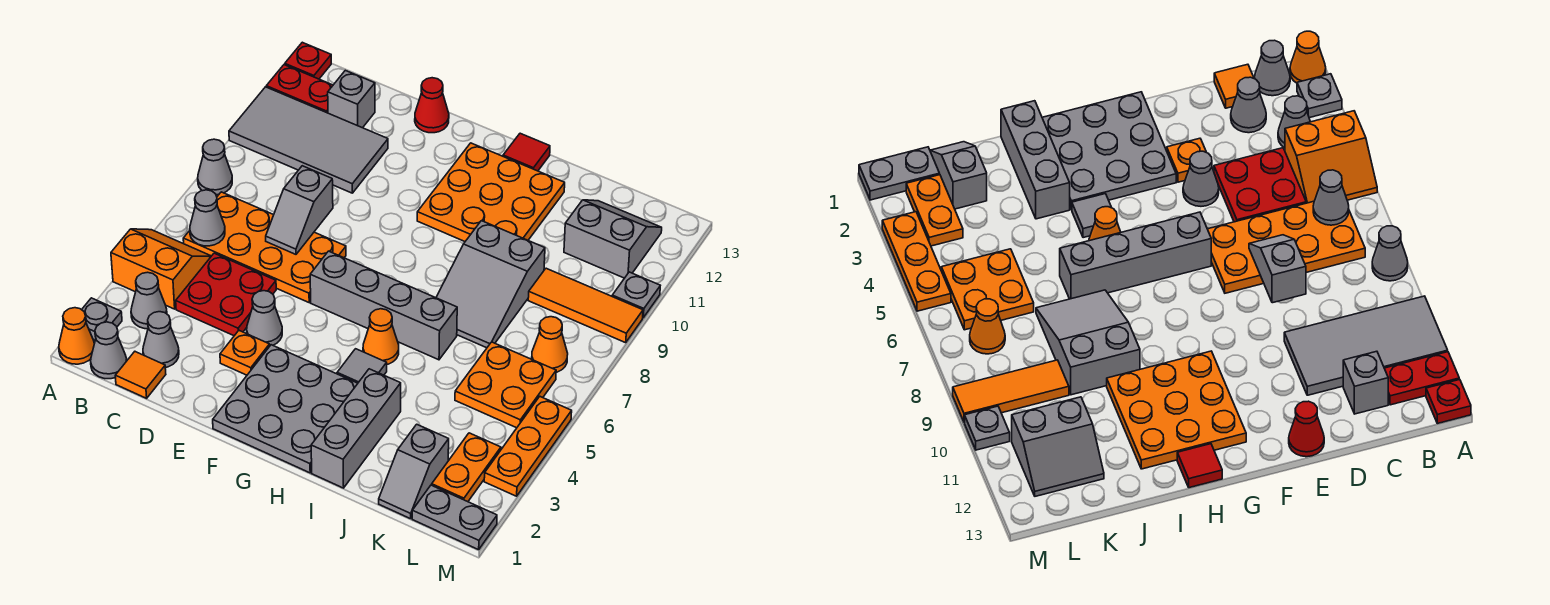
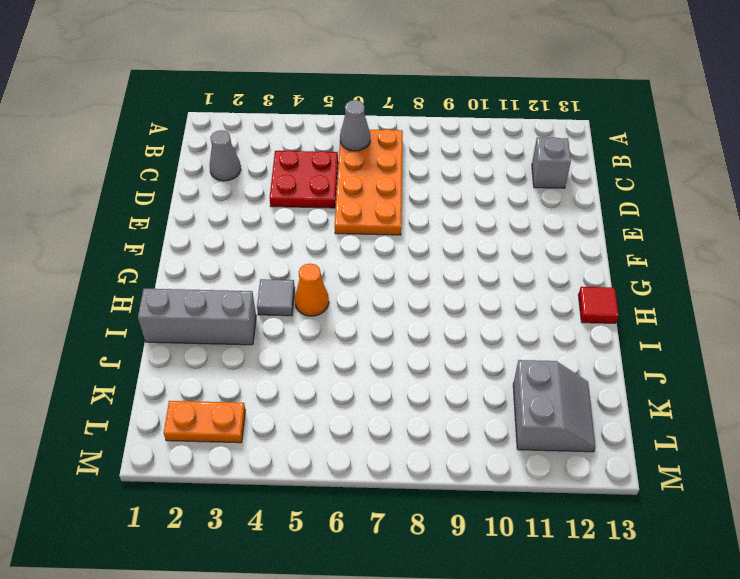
none -> orange cone A1 level 1
none -> grey plate A2 level 1
none -> orange slope A4:B5 level 1 top 4
none -> grey cone A8 level 1

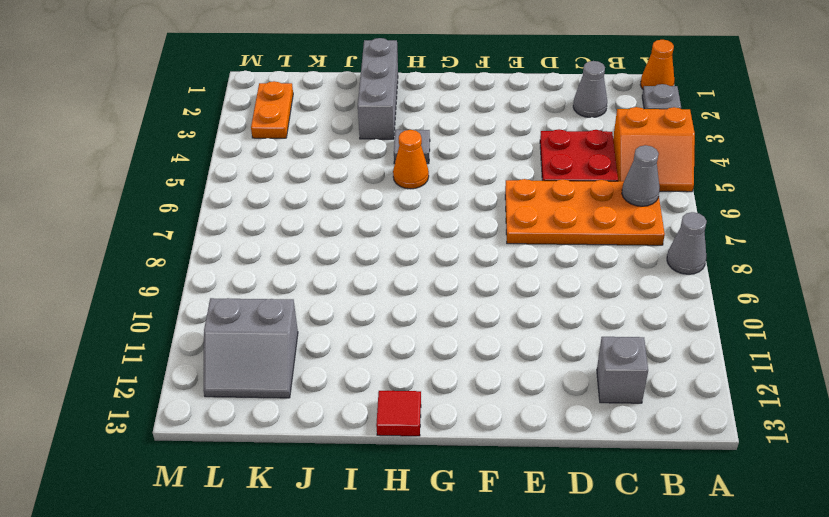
none -> grey tile A10:D11 level 1
none -> red plate A12:B12 level 1
none -> red plate A13 level 1
none -> grey cone B1 level 1

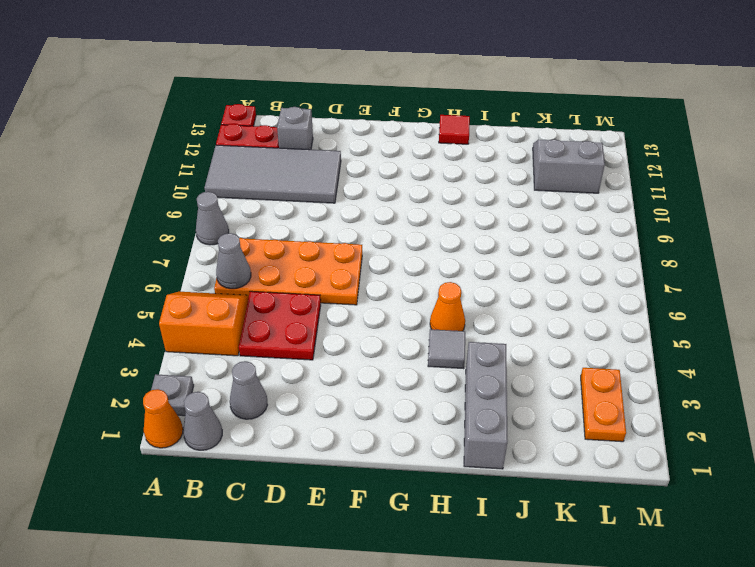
none -> grey cone B3 level 1
none -> orange tile C1 level 1
none -> orange plate E3 level 1
none -> grey cone E4 level 1

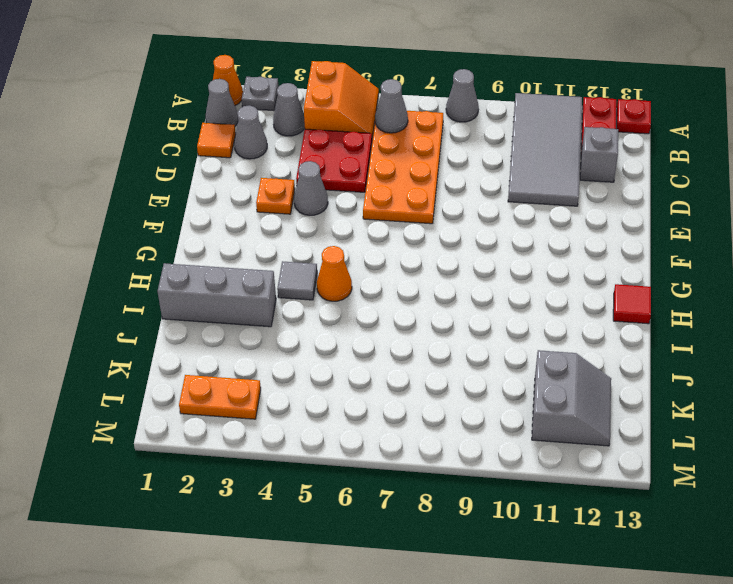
none -> red cone E13 level 1
none -> grey plate F1:H3 level 1
none -> grey brick F6:I6 level 1
none -> orange plate G10:I12 level 1

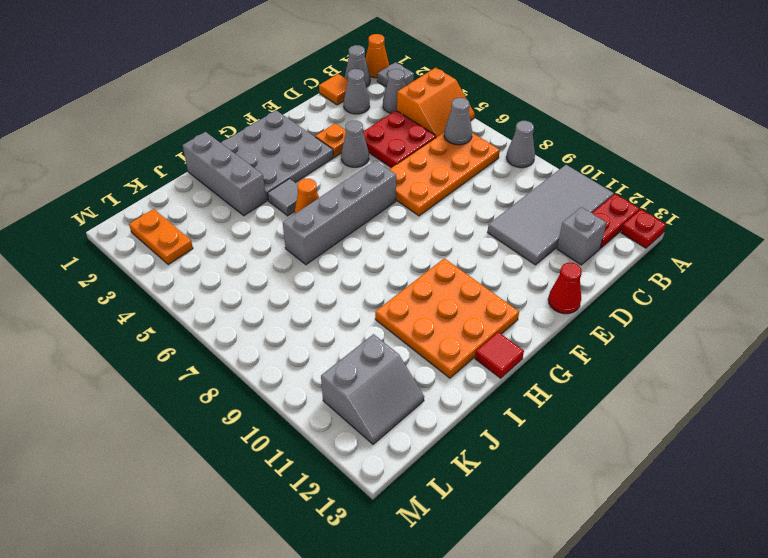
none -> grey slope I7:J9 level 1 top 9
none -> grey slope K1:K2 level 1 top 2
none -> orange plate K5:L6 level 1
none -> orange tile K9:M9 level 1

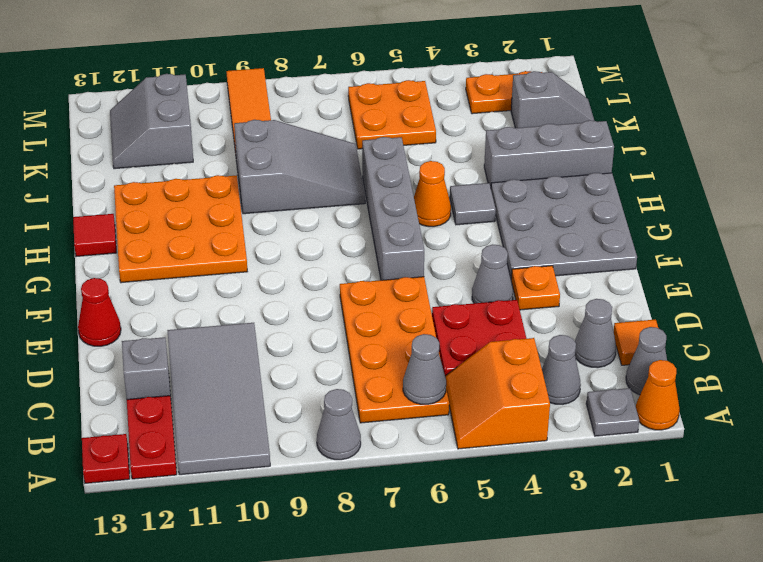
none -> grey plate L1:M1 level 1
none -> orange cone L7 level 1
none -> orange plate M3:M5 level 1
none -> grey plate M10 level 1

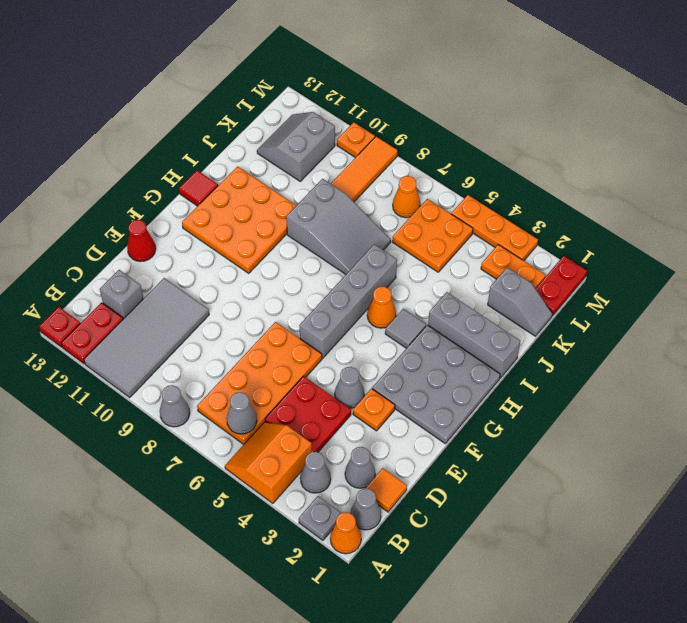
red plate L1:M1 level 1 -> grey plate L1:M1 level 1
orange plate M10 level 1 -> grey plate M10 level 1
none -> grey slope D7:D8 level 2 top 8

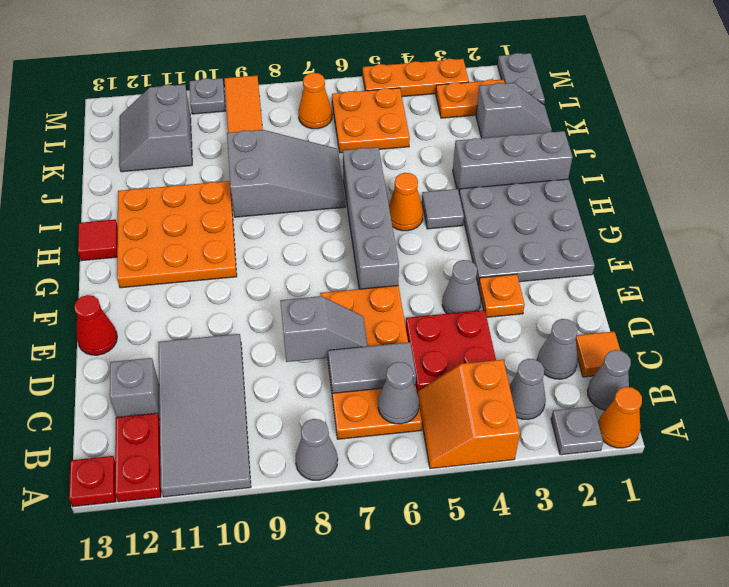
grey tile C6:C7 level 2 -> none

